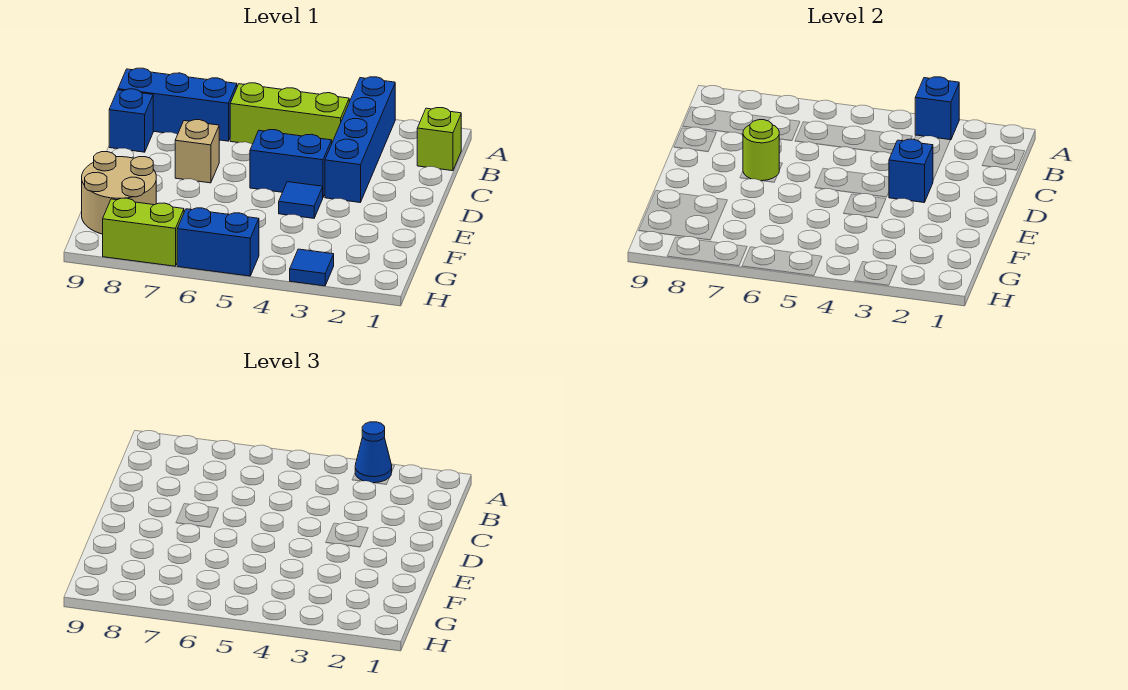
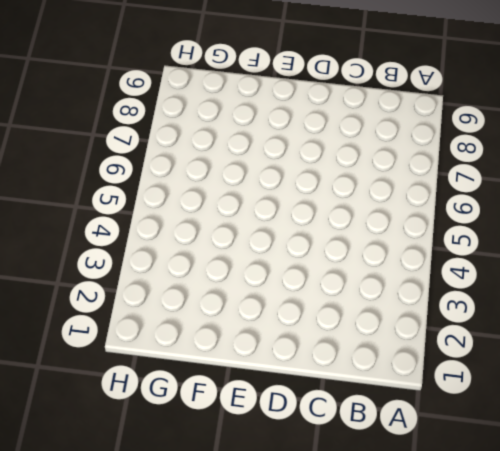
none -> blue brick A3:D3 level 1
none -> lime brick B1 level 1
none -> lime brick B4:B6 level 1

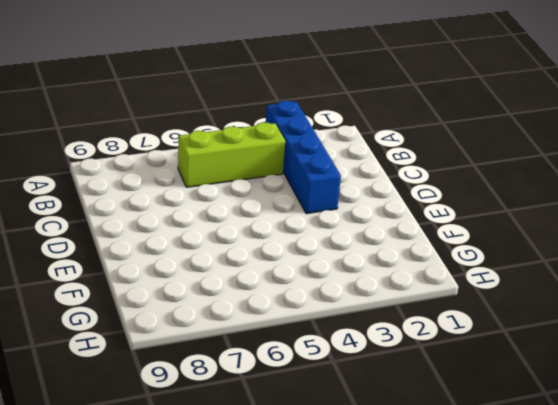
none -> lime brick B1 level 1
none -> blue brick B7:B9 level 1
none -> blue brick C9 level 1

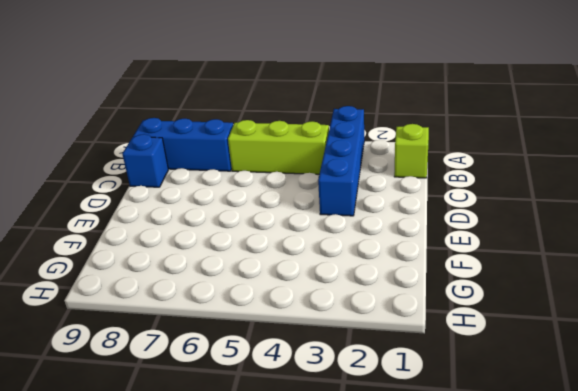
none -> blue brick D4:D5 level 1
none -> tan brick D7 level 1
none -> blue tile E4 level 1

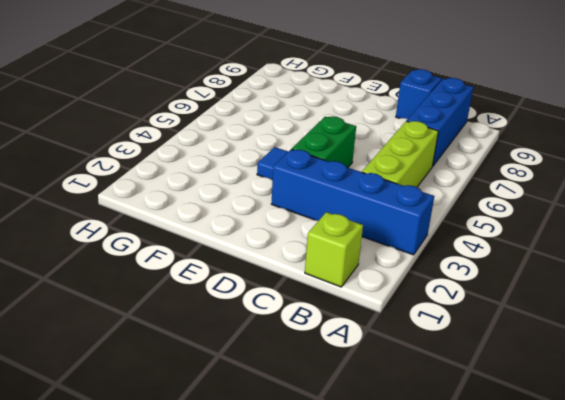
green brick D4:D5 level 1 -> blue brick D4:D5 level 1
none -> tan brick D7 level 1
none -> tan round brick F8:G9 level 1
none -> blue tile H3 level 1

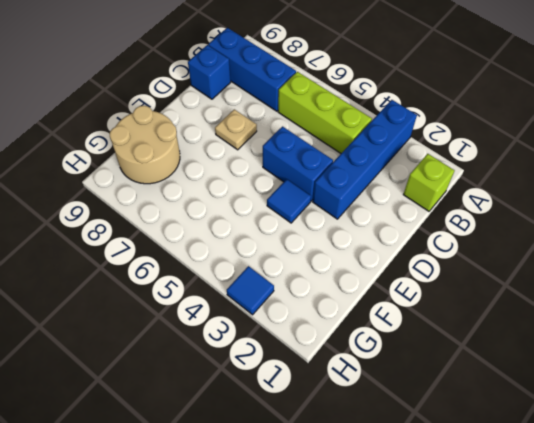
tan plate D7 level 1 -> tan brick D7 level 1
none -> blue brick H5:H6 level 1
none -> lime brick H7:H8 level 1
none -> blue brick A3 level 2

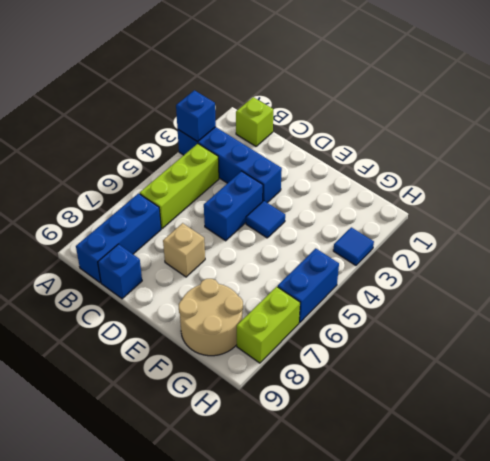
none -> blue brick D3 level 2
none -> lime round brick D7 level 2
none -> blue cone A3 level 3

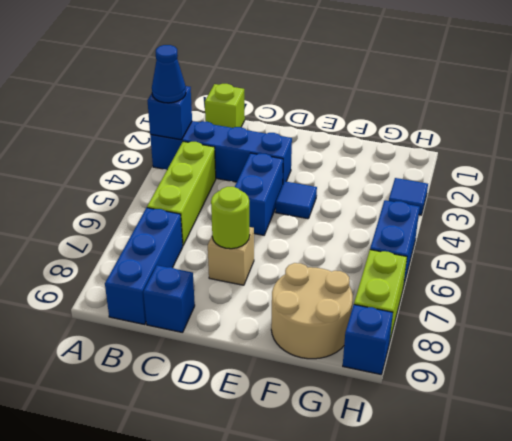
blue brick H9 level 1 -> blue brick D3 level 2

